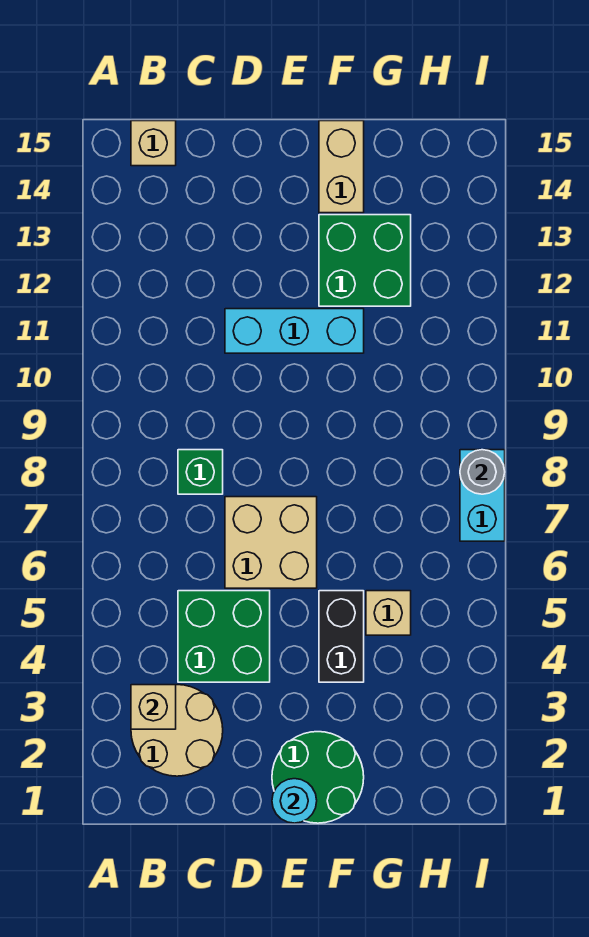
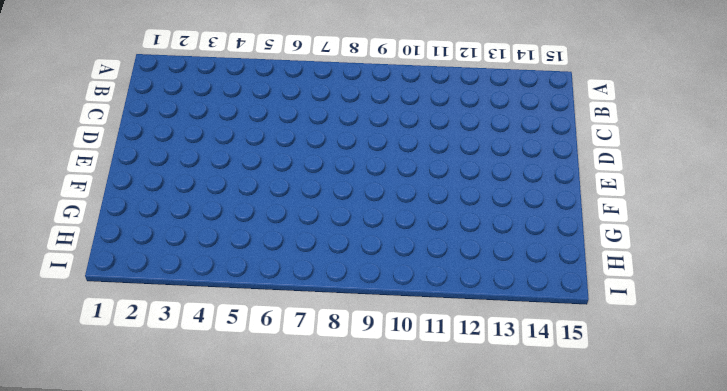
none -> tan round brick B2:C3 level 1
none -> tan brick B15 level 1
none -> green brick C4:D5 level 1

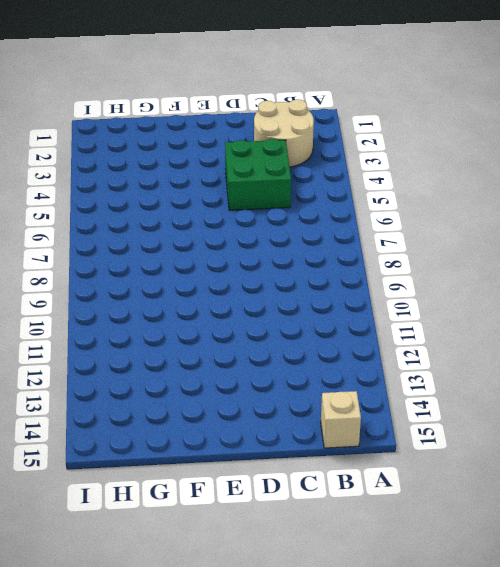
none -> green brick C8 level 1
none -> tan brick D6:E7 level 1
none -> cyan brick D11:F11 level 1

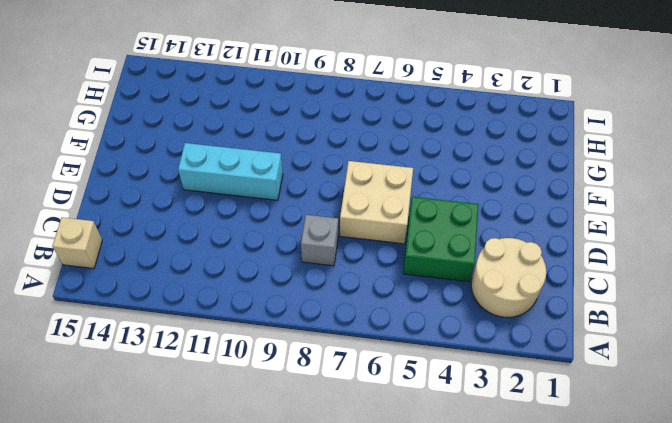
grey brick C8 level 1 -> green brick C8 level 1
cyan brick E10:E12 level 1 -> cyan brick D11:F11 level 1
none -> green round brick E1:F2 level 1
none -> black brick F4:F5 level 1
none -> green brick F12:G13 level 1

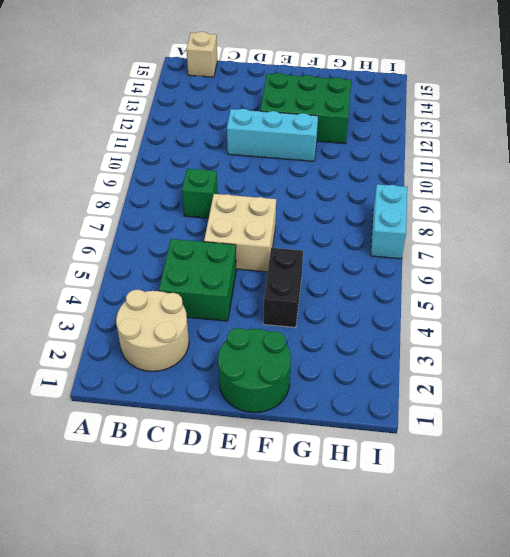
green brick E12:G13 level 1 -> green brick F12:G13 level 1
none -> tan brick F14:F15 level 1
none -> tan brick G5 level 1
none -> tan brick B3 level 2

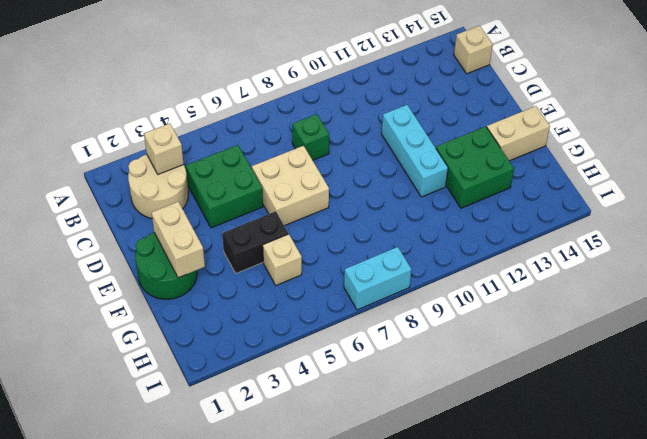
tan brick E2:F2 level 2 -> none
none -> cyan round brick E1 level 2
none -> grey round brick I8 level 2

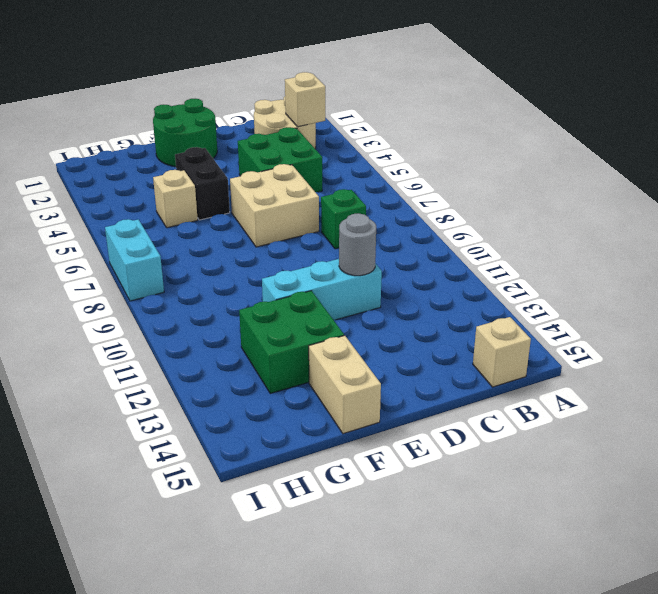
grey round brick D11 level 2 -> grey round brick I8 level 2
none -> cyan round brick E1 level 2

